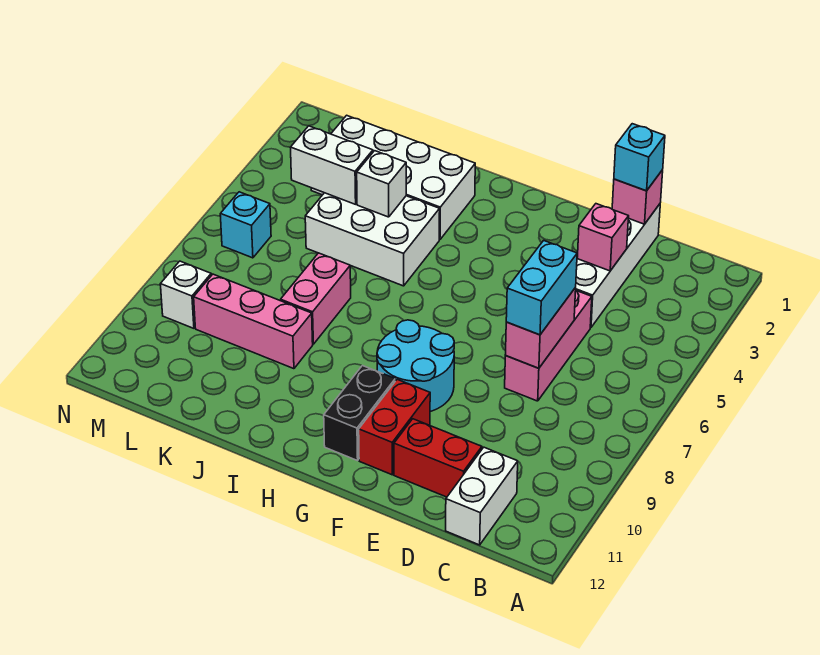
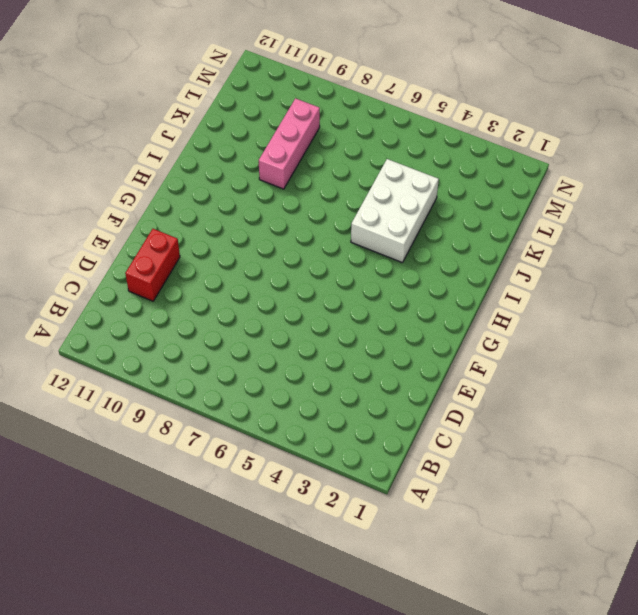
none -> white brick C11:C12 level 1
none -> white brick D1:D4 level 1
none -> pink brick D5:D7 level 1

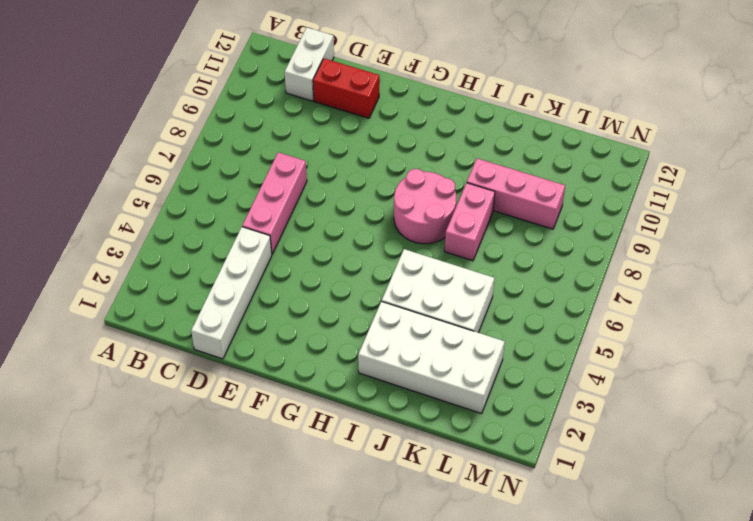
pink round brick H7:I8 level 1 -> none
none -> cyan round brick F8:G9 level 1
none -> red brick F10:F11 level 1
none -> black brick G10:G11 level 1

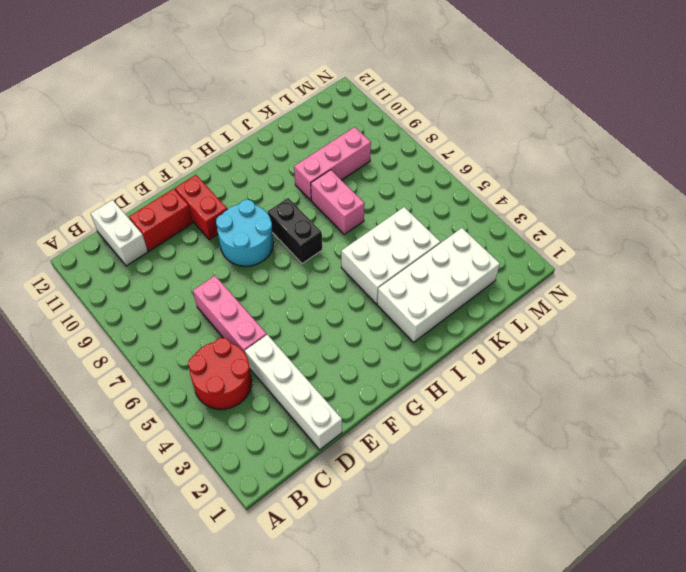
red round brick B4:C5 level 1 -> none
black brick H7:H8 level 1 -> black brick G10:G11 level 1
none -> cyan brick M6 level 1
none -> white brick M9 level 1
none -> pink brick D1 level 2

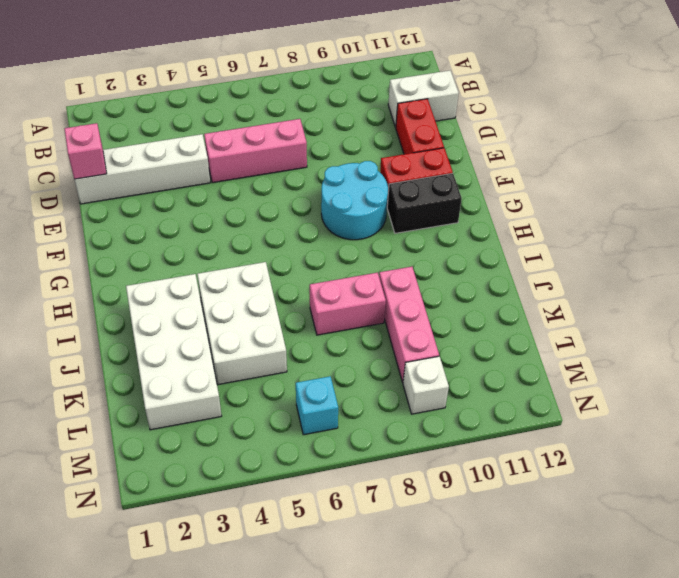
none -> pink brick D3 level 2
none -> pink brick D6:D7 level 2
none -> white brick J4 level 2

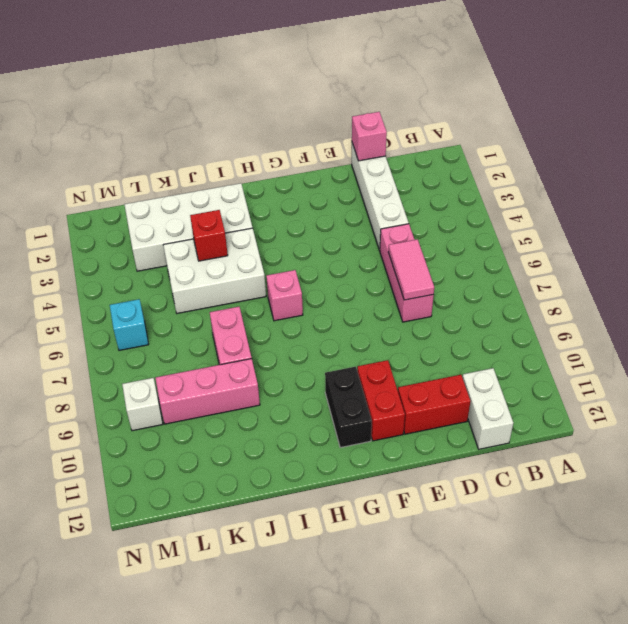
pink tile D6:D7 level 2 -> pink brick D6:D7 level 2
pink brick H6 level 1 -> pink brick D3 level 2
red brick J4 level 2 -> white brick J4 level 2
none -> cyan round brick F8:G9 level 1
none -> white brick K4:L4 level 2
none -> cyan brick D1 level 3

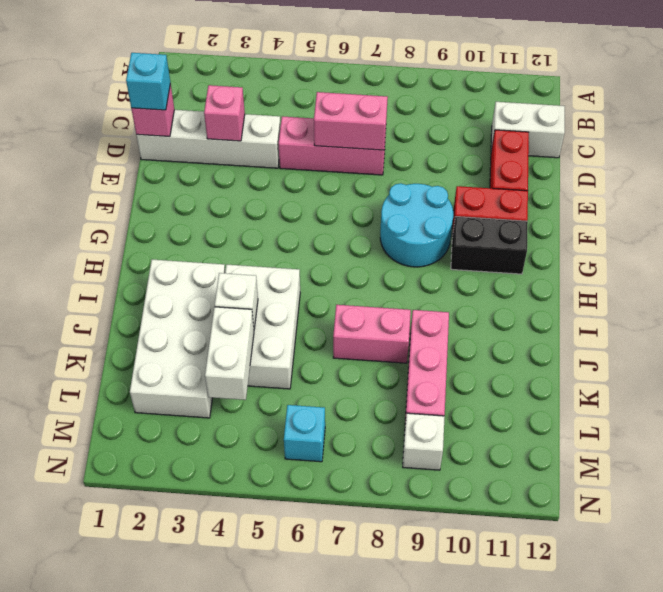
none -> cyan brick D6:D7 level 3

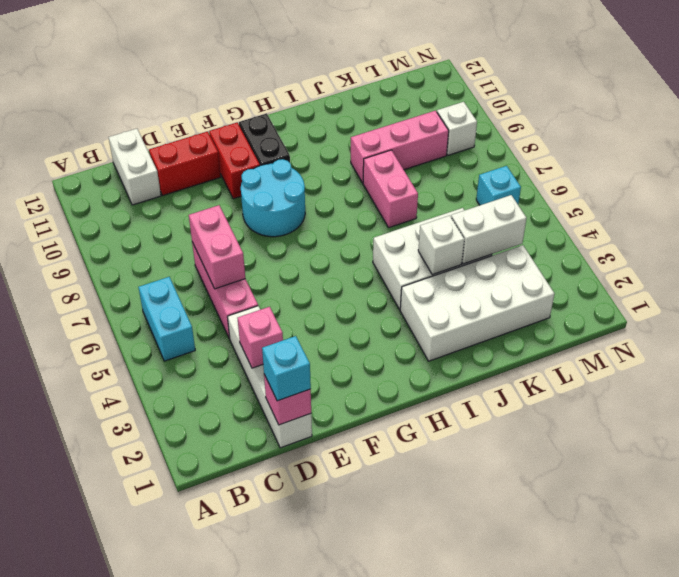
cyan brick B5:B6 level 1 -> cyan brick D6:D7 level 3

